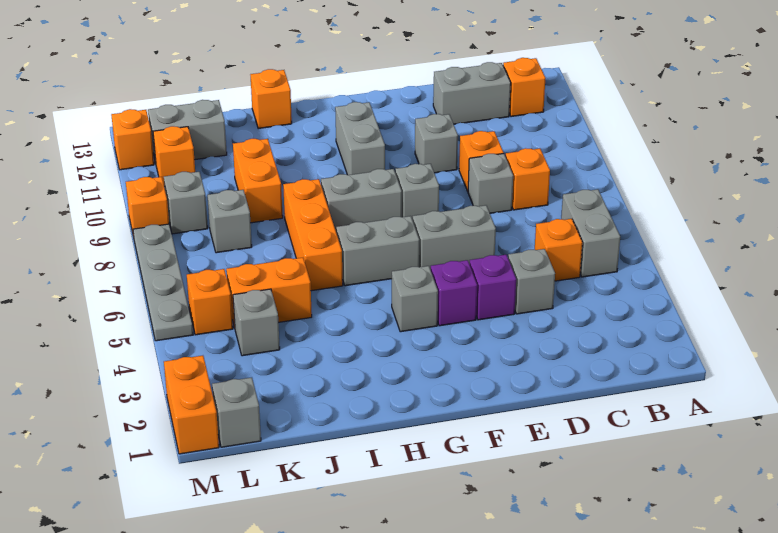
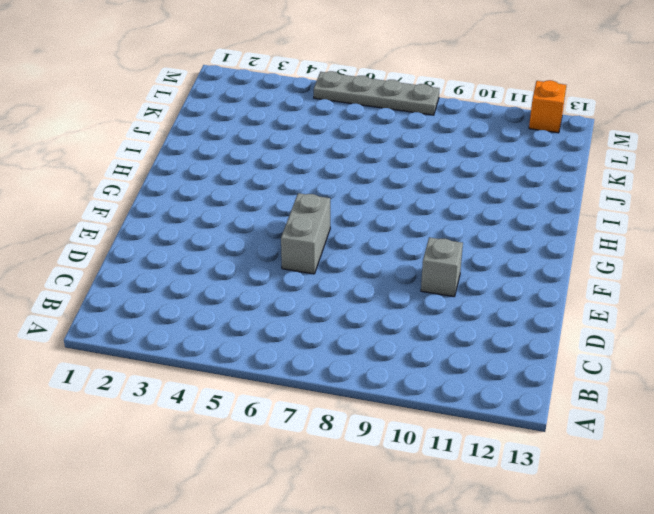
none -> grey brick B5:B6 level 1
none -> orange brick B12 level 1
none -> orange brick C5 level 1
none -> orange brick C8 level 1

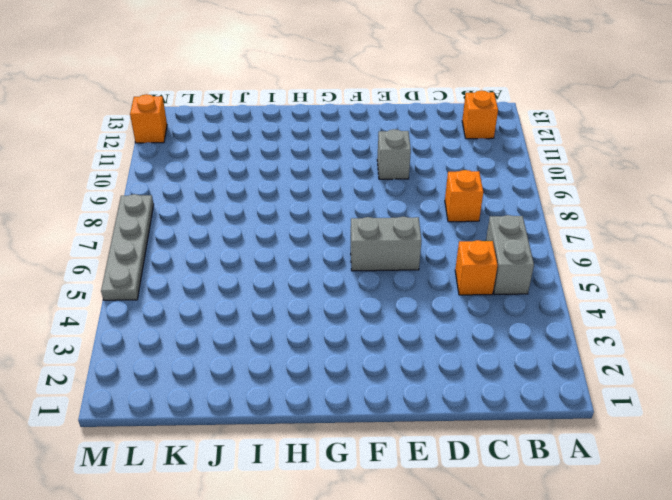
none -> grey brick C12:D12 level 1
none -> grey brick D4 level 1
none -> grey brick D8 level 1
none -> orange brick D9 level 1

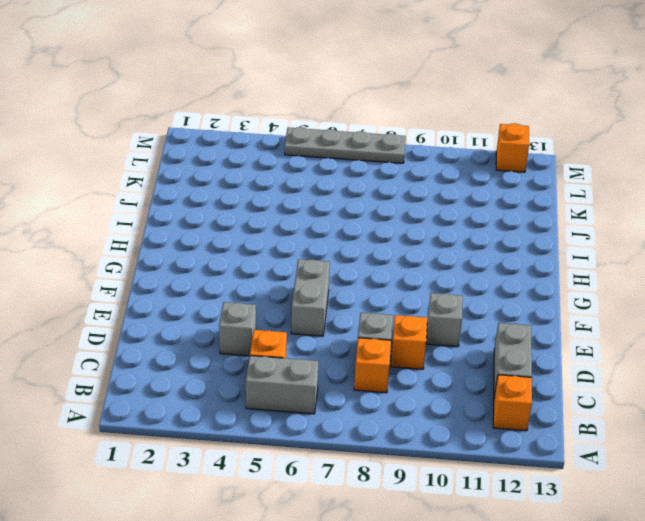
none -> purple brick E4 level 1
none -> purple brick F4 level 1
none -> grey brick F8 level 1
none -> grey brick G4 level 1

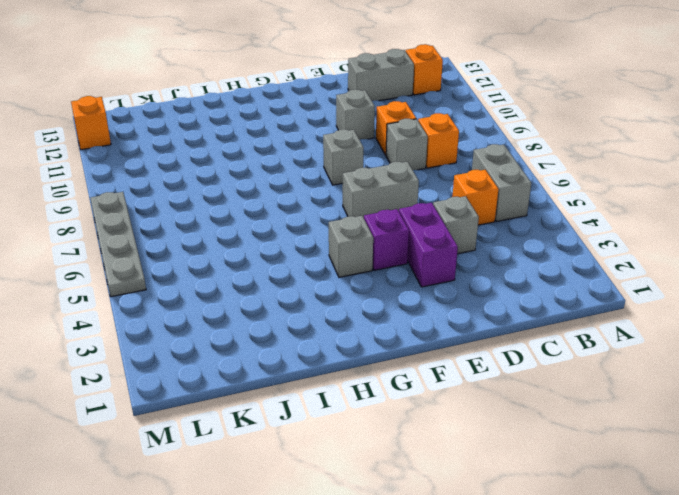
purple brick E3:E4 level 1 -> purple brick E4 level 1
none -> grey brick G6:H6 level 1
none -> grey brick G8:H8 level 1
none -> grey brick G10:G11 level 1
none -> orange brick I6:I8 level 1

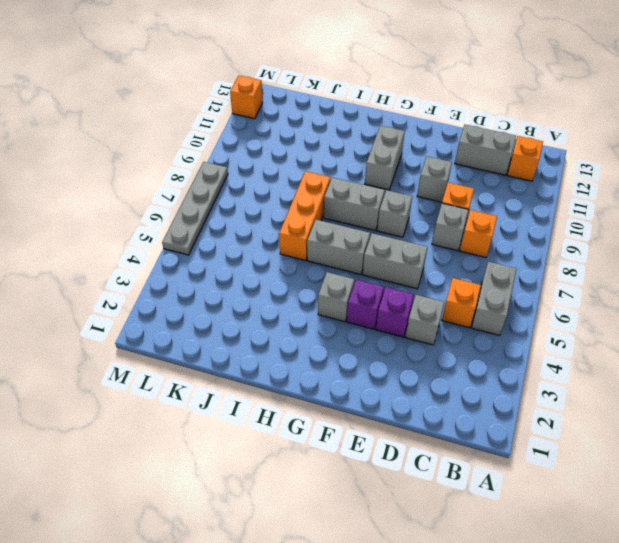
none -> orange brick I13 level 1
none -> orange brick J5:K5 level 1
none -> orange brick J9:J10 level 1
none -> grey brick K4 level 1

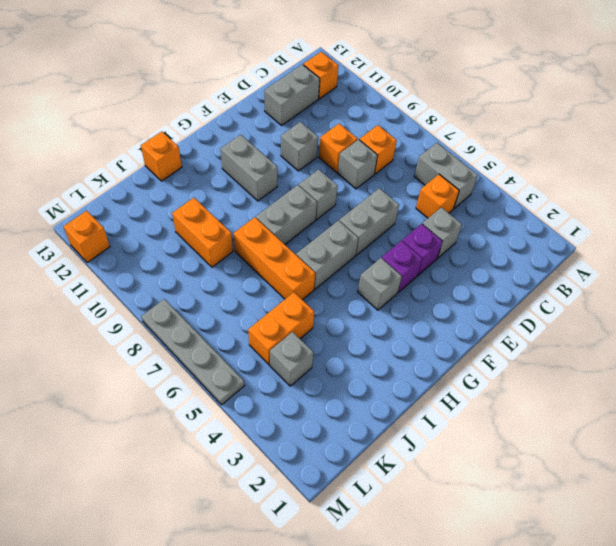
none -> grey brick K8 level 1
none -> grey brick K12:L12 level 1
none -> grey brick L1 level 1
none -> orange brick L5 level 1

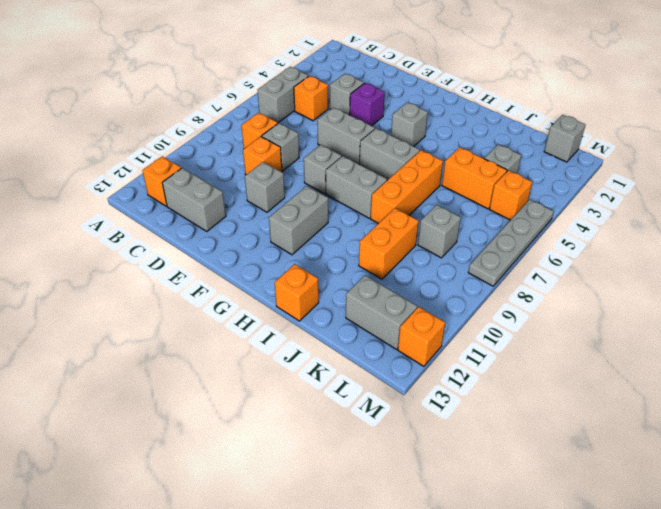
none -> purple brick F4 level 1
none -> grey brick L9 level 1
none -> orange brick L11 level 1
none -> orange brick M1:M2 level 1

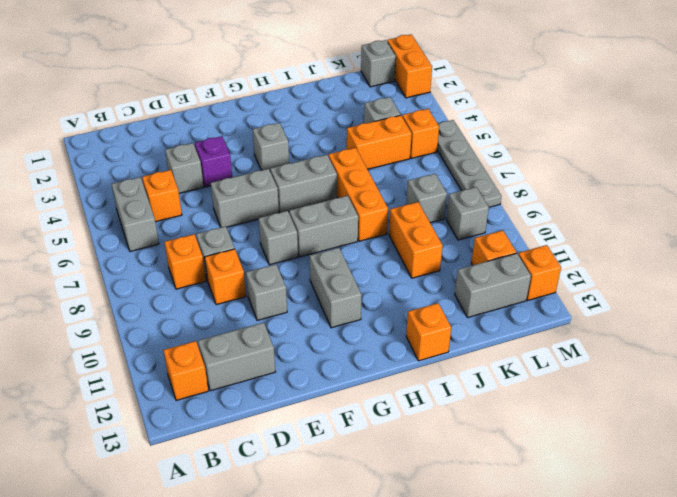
none -> purple brick F4 level 1
none -> orange brick M9 level 1

